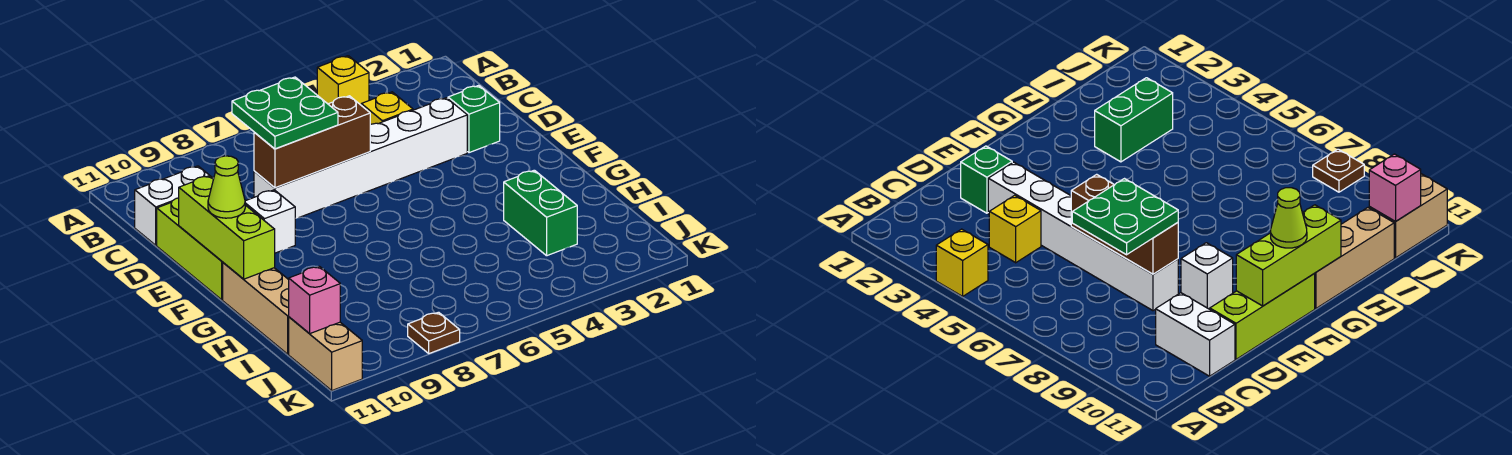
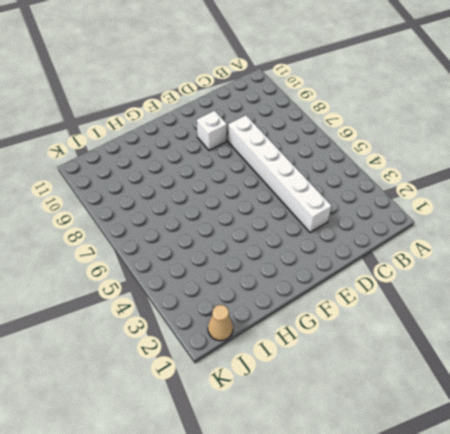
tan cone J1 level 1 -> none
none -> yellow brick A4 level 1
none -> yellow brick C4 level 1
none -> white brick C10:C11 level 1

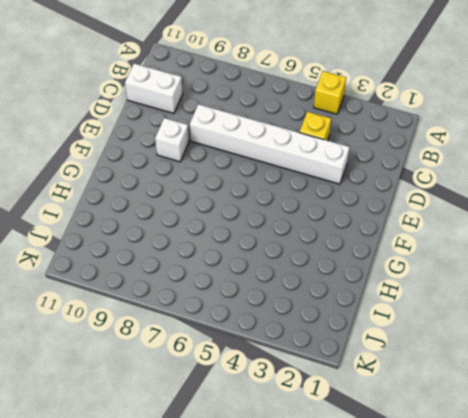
none -> green brick D2 level 1
none -> lime brick D11:F11 level 1
none -> tan brick G11:I11 level 1

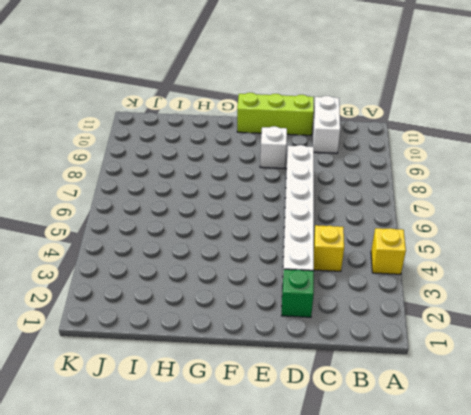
none -> tan brick G11:I11 level 1
none -> green brick H3:I3 level 1
none -> tan brick J11:K11 level 1

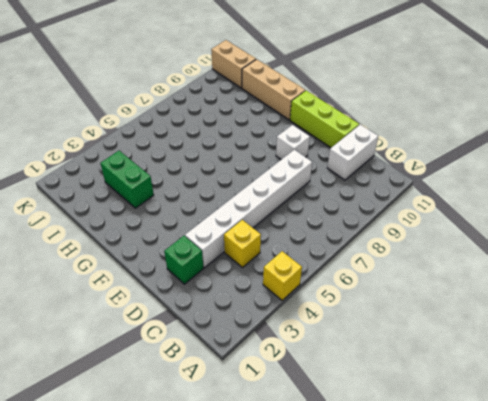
none -> brown plate K8 level 1
none -> brown brick D6:D8 level 2
none -> lime brick E11:G11 level 2

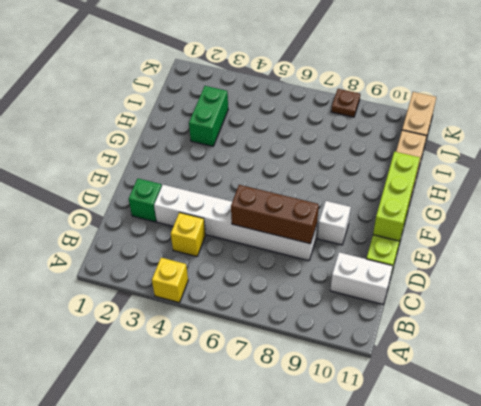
none -> pink brick J11 level 2
none -> green plate C7:D8 level 3
none -> lime cone F11 level 3

